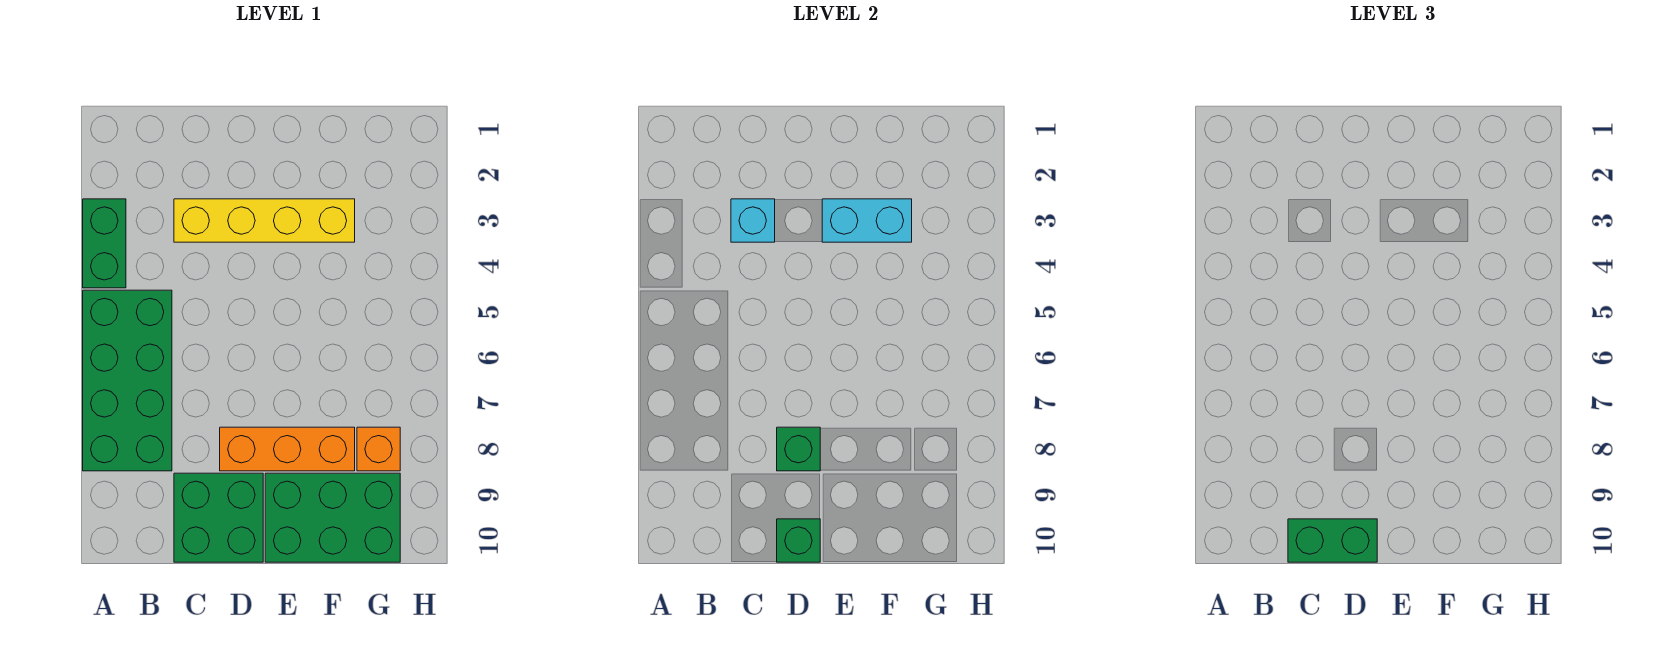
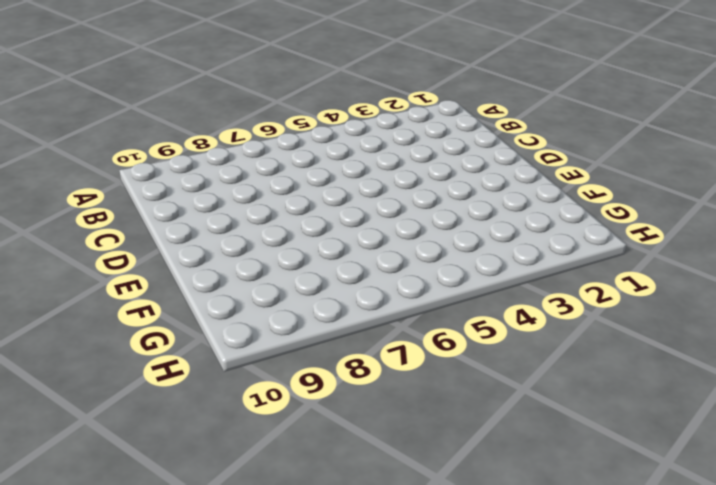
none -> green brick A3:A4 level 1
none -> green brick A5:B8 level 1
none -> yellow brick C3:F3 level 1

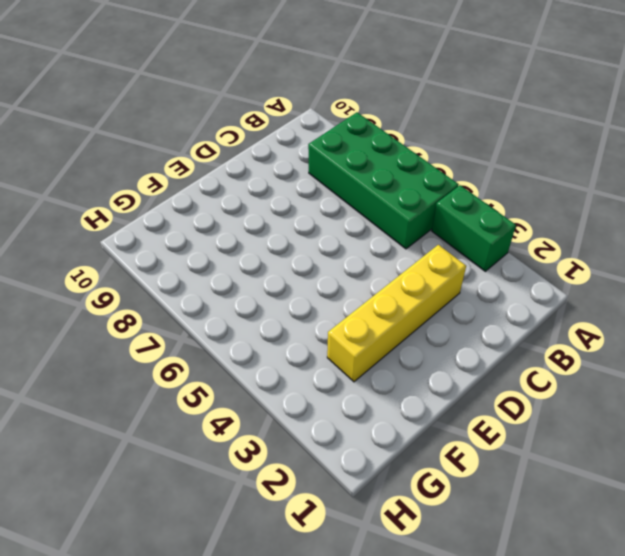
none -> green brick C9:D10 level 1
none -> orange brick D8:F8 level 1
none -> green brick E9:G10 level 1

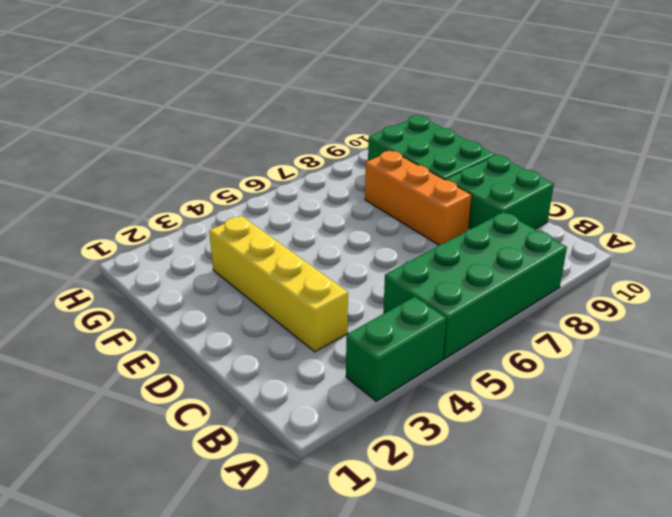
none -> orange brick G8 level 1
none -> cyan brick C3 level 2
none -> green brick D8 level 2

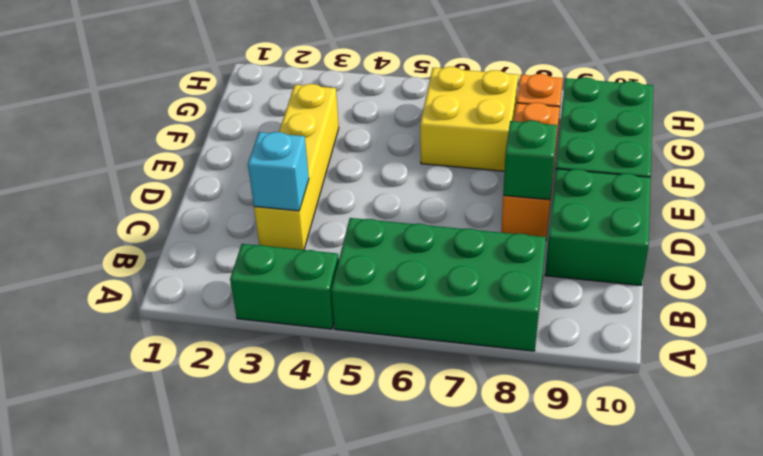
yellow brick F6:G7 level 1 -> none
none -> green brick D10 level 2
none -> cyan brick E3:F3 level 2
none -> green brick C10:D10 level 3

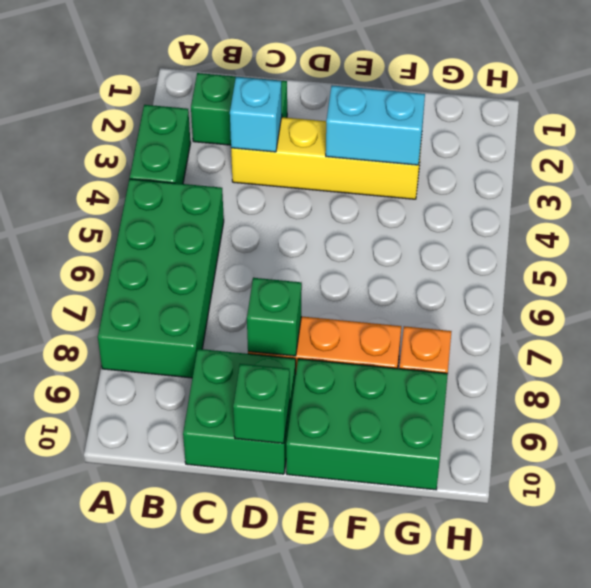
green brick B2:C2 level 1 -> green brick C10:D10 level 3

